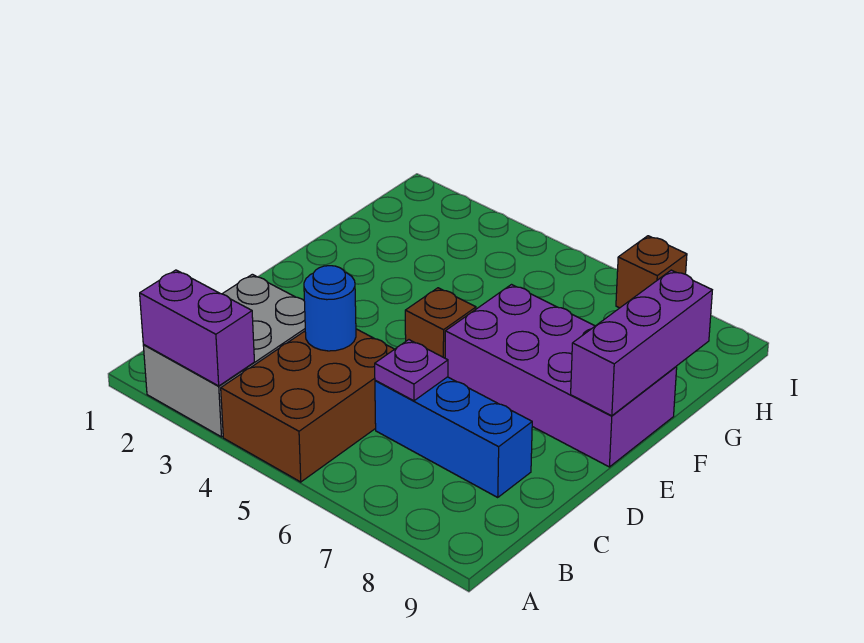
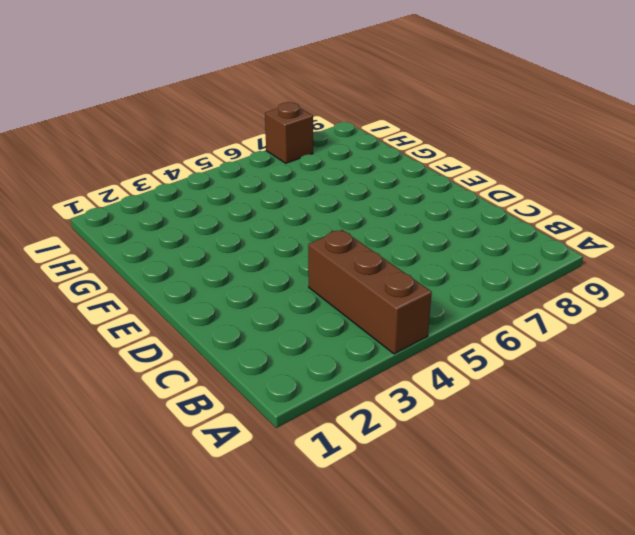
brown brick A4:C4 level 1 -> brown brick A4:C5 level 1
none -> grey brick A2:C3 level 1
none -> blue brick C6:C8 level 1

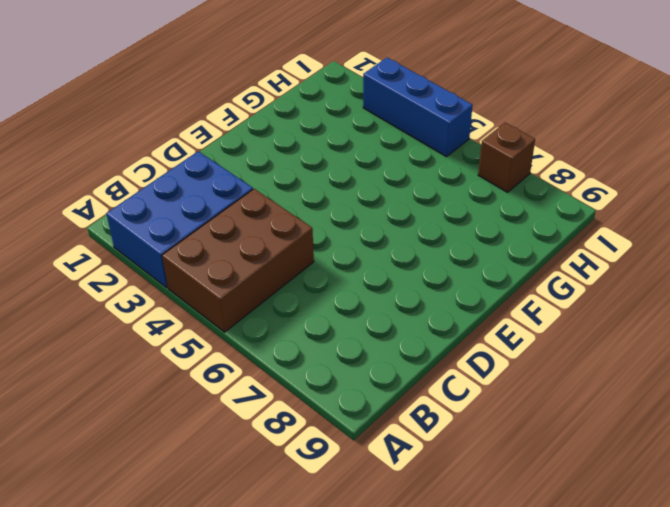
blue brick A2:C3 level 1 -> grey brick A2:C3 level 1
blue brick I3:I5 level 1 -> blue brick C6:C8 level 1
none -> brown brick E5 level 1
none -> purple brick E6:F9 level 1

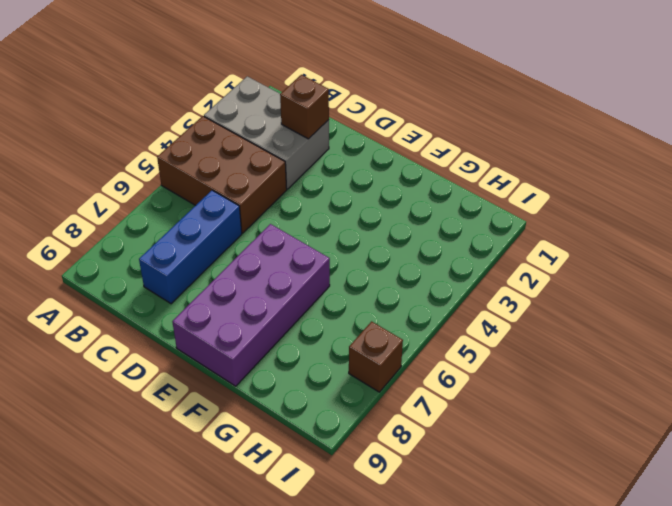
brown brick C2 level 2 -> brown brick E5 level 1
none -> purple brick A2:A3 level 2
none -> blue round brick C4 level 2

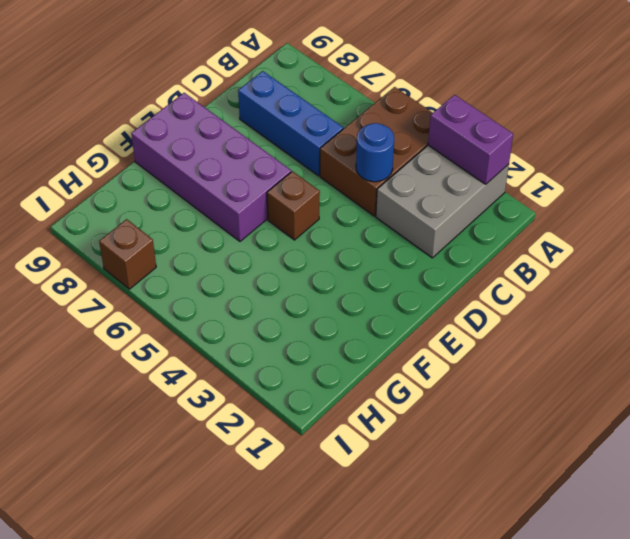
none -> purple plate C6 level 2
none -> purple brick E9:G9 level 2

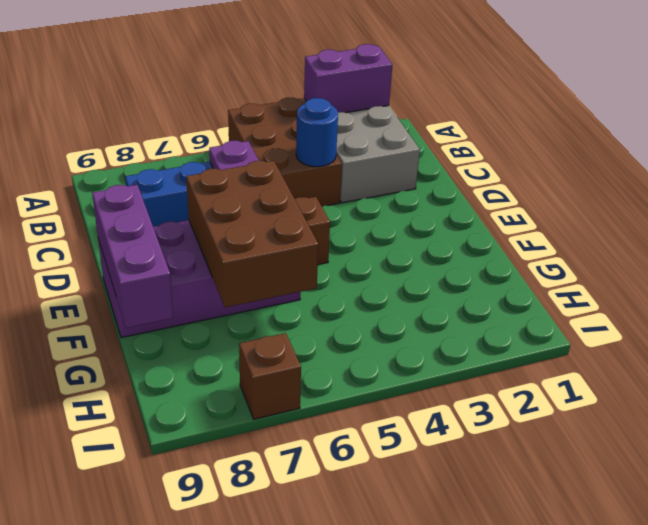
brown brick E6:G7 level 2 -> none

